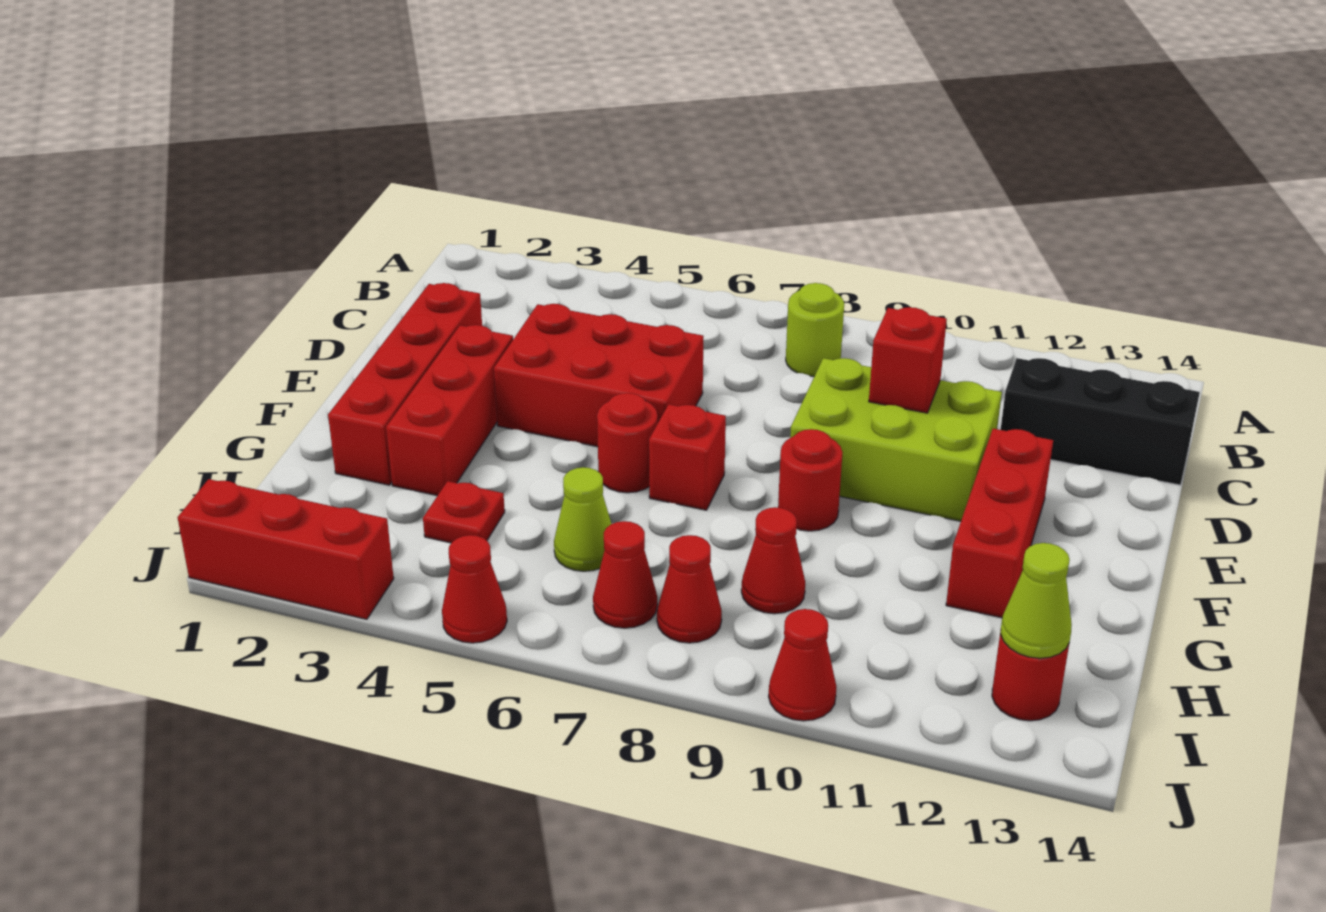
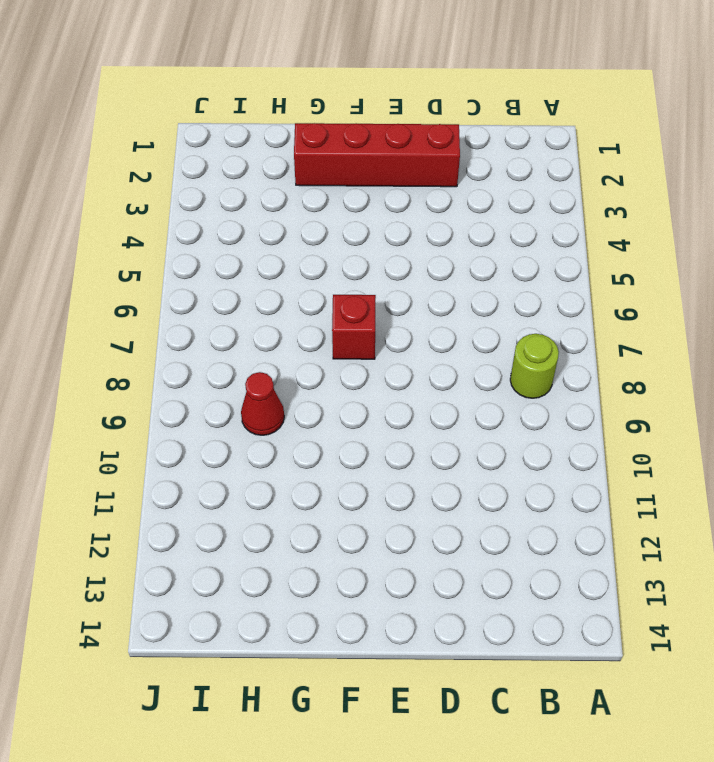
none -> black brick C12:C14 level 1
none -> red brick D4:E6 level 1
none -> lime brick D9:E11 level 1

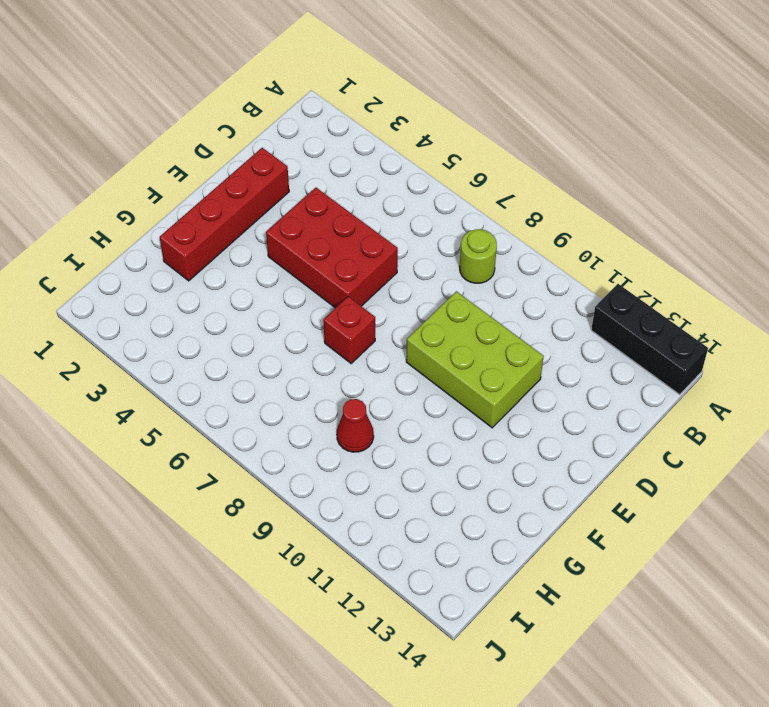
black brick A12:A14 level 1 -> black brick C12:C14 level 1
none -> red brick E3:G3 level 1
none -> red brick E12:G12 level 1
none -> red round brick F6 level 1

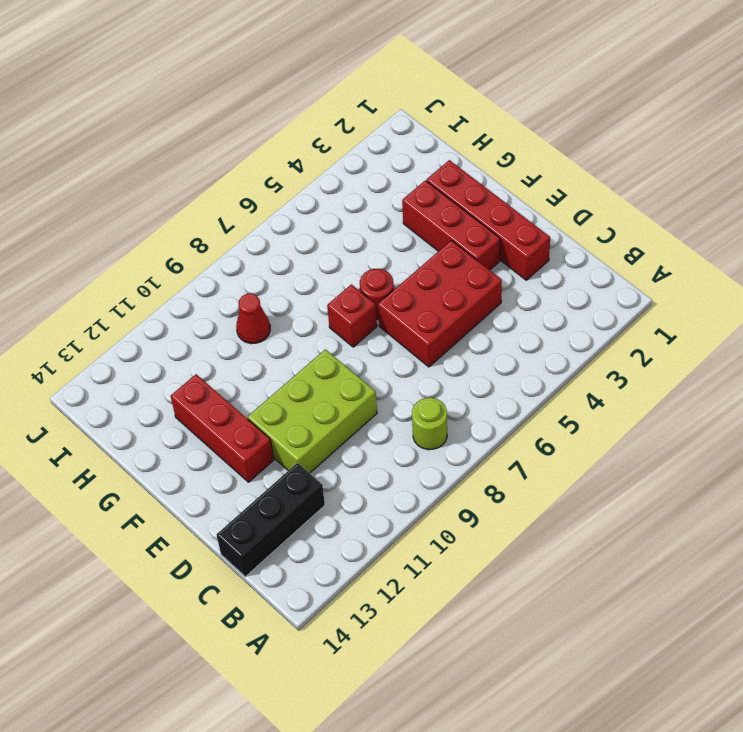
none -> red round brick F9 level 1
none -> red plate H4 level 1
none -> lime cone H6 level 1

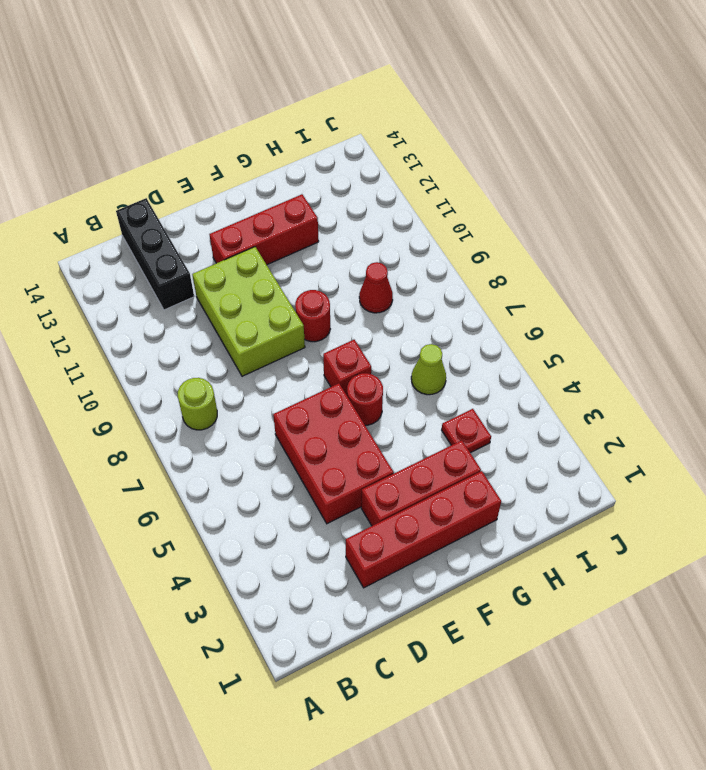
none -> red cone I7 level 1
none -> red cone I8 level 1
none -> red round brick I13 level 1

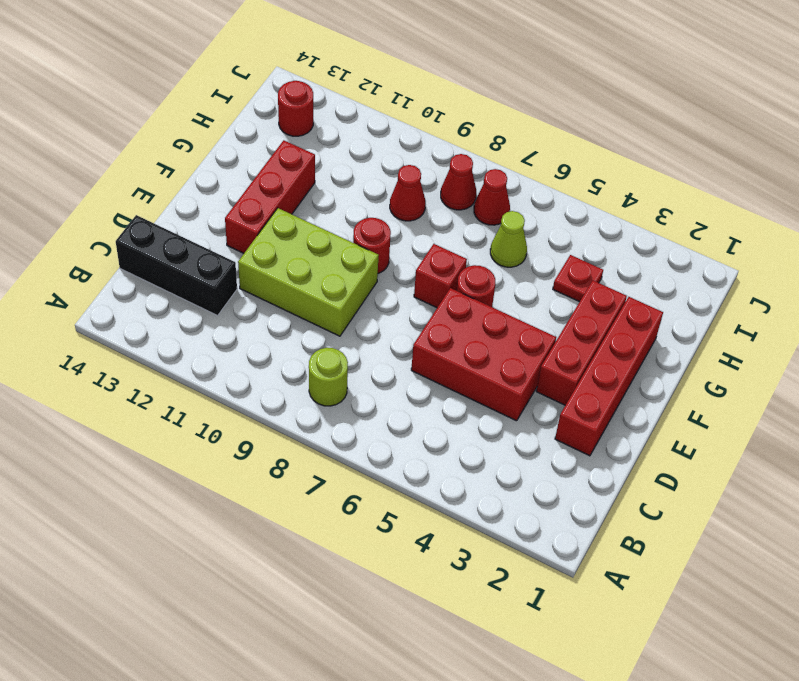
none -> red brick J1:J3 level 1
none -> red cone J5 level 1
none -> red cone J10 level 1

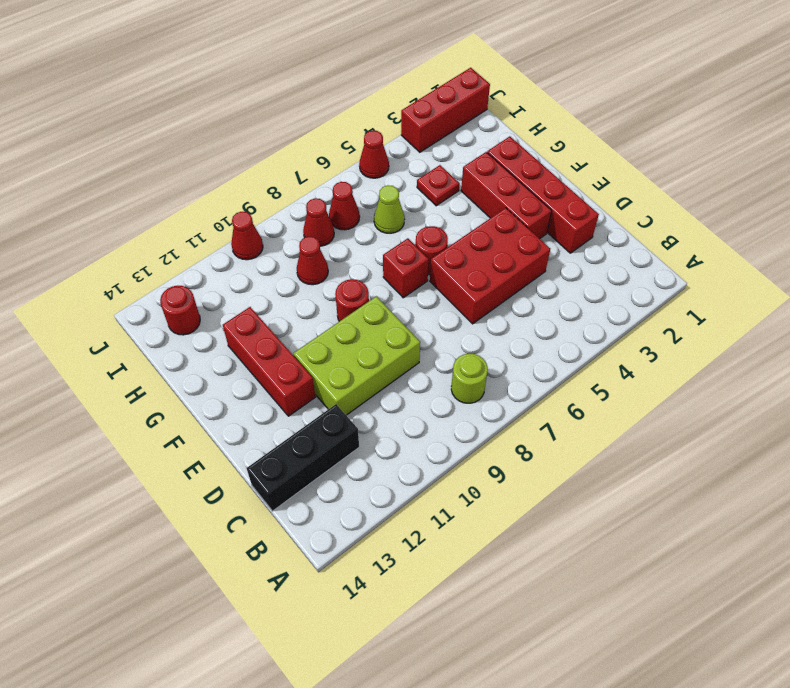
none -> red brick D10 level 2
none -> lime cone I13 level 2

